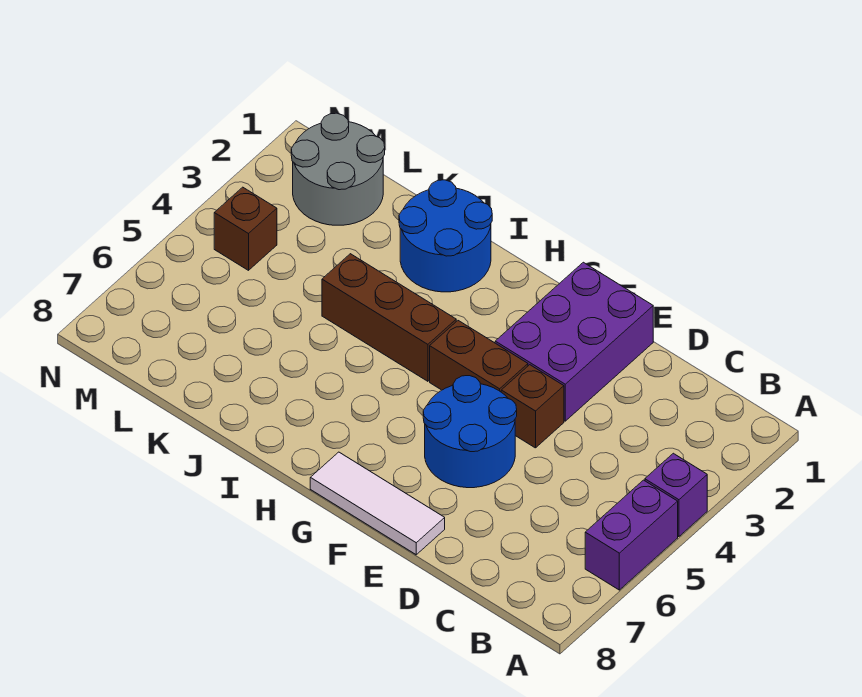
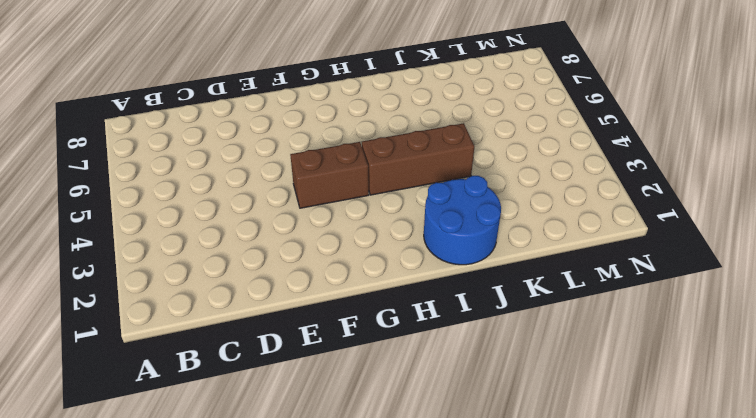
none -> purple brick A4 level 1
none -> purple brick A5:A6 level 1

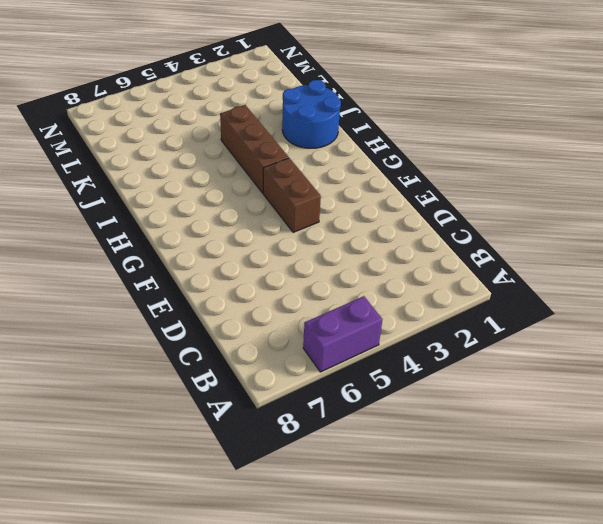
none -> purple brick A4 level 1
none -> purple brick E1:F3 level 1

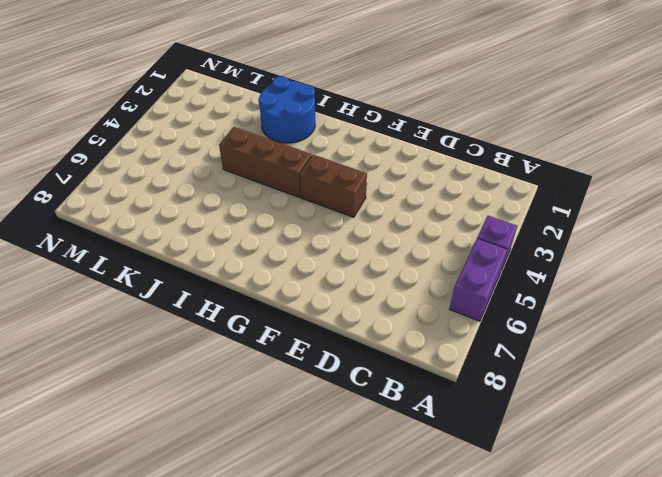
none -> purple brick E1:F3 level 1
none -> brown brick E4 level 1

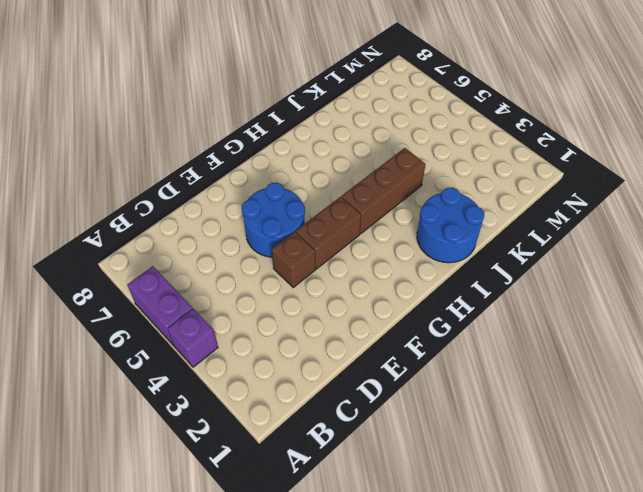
none -> purple brick E1:F3 level 1
none -> white tile E8:G8 level 1

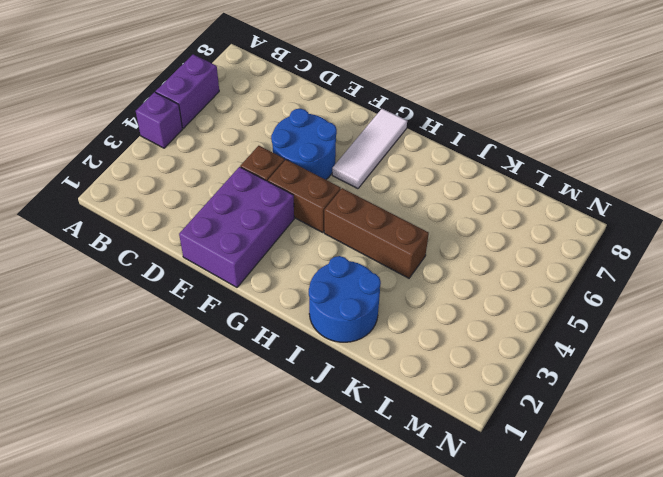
white tile G6:G8 level 1 -> white tile E8:G8 level 1
none -> grey round brick L1:M2 level 1
none -> brown brick M4 level 1

